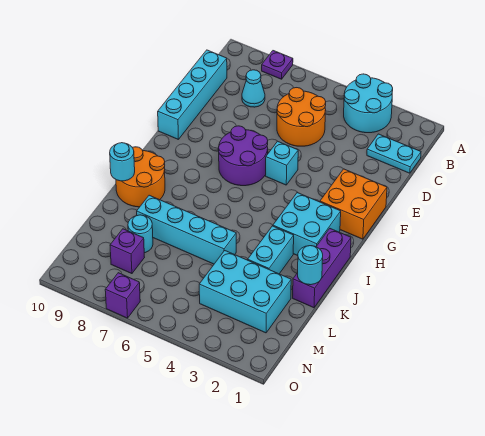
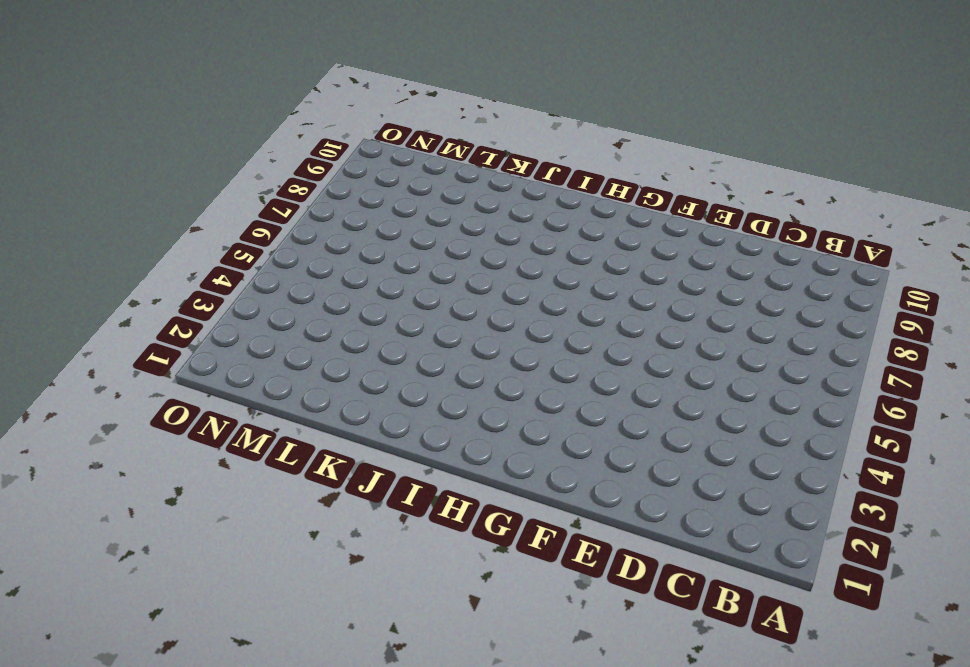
none -> cyan round brick A3:B4 level 1
none -> purple plate A8 level 1
none -> cyan plate C1:C2 level 1

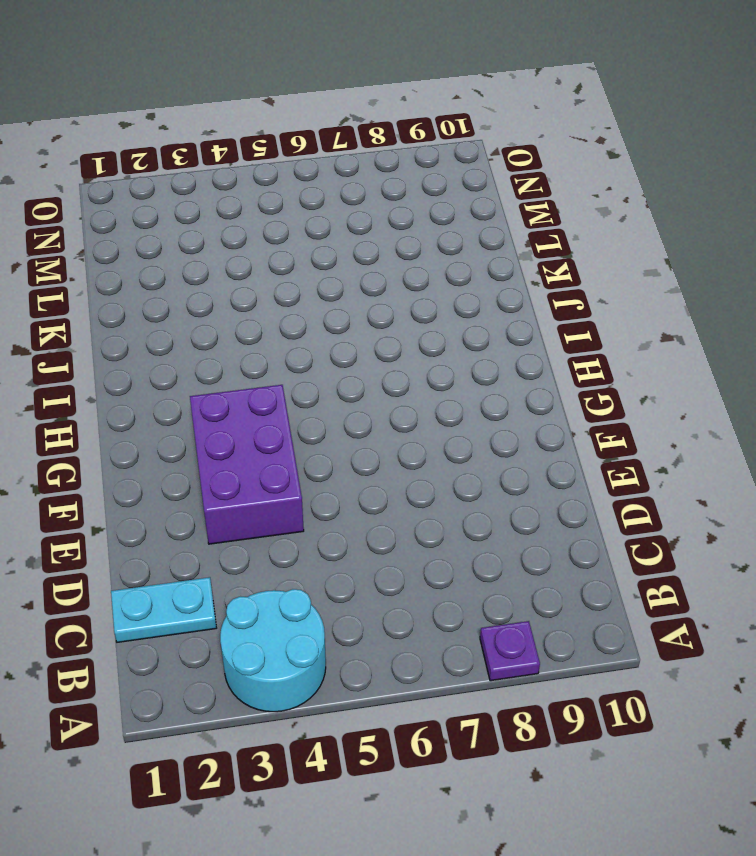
purple brick E3:G4 level 1 -> none
none -> orange round brick C5:D6 level 1
none -> cyan cone C8 level 1
none -> cyan brick C10:F10 level 1

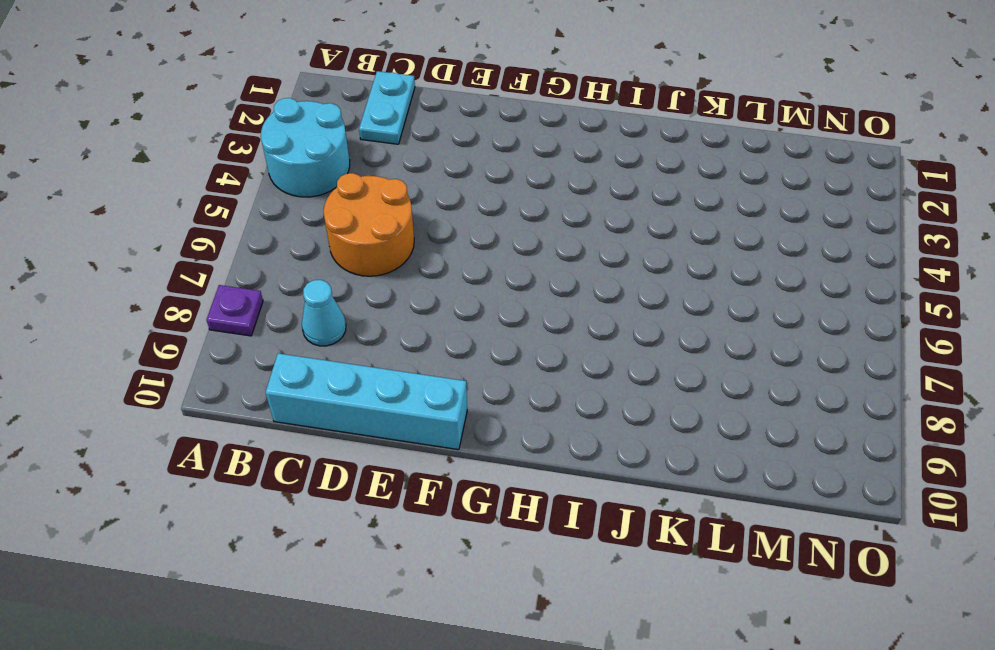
none -> orange brick F1:G2 level 1
none -> cyan brick F5 level 1
none -> purple round brick F6:G7 level 1

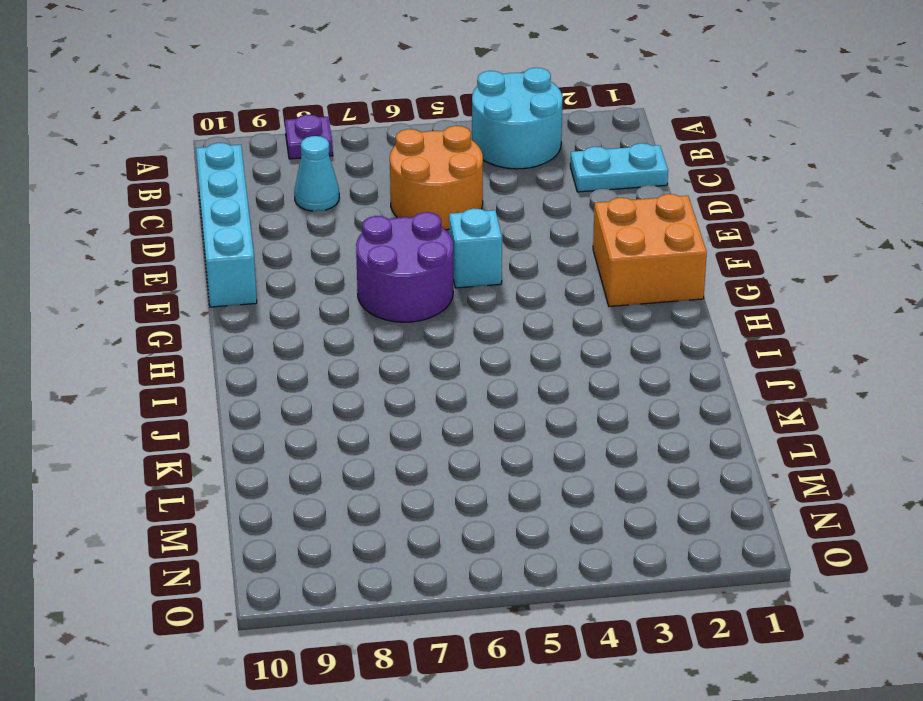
none -> cyan brick H2:I3 level 1
none -> purple brick I1:K1 level 1
none -> orange round brick I9:J10 level 1

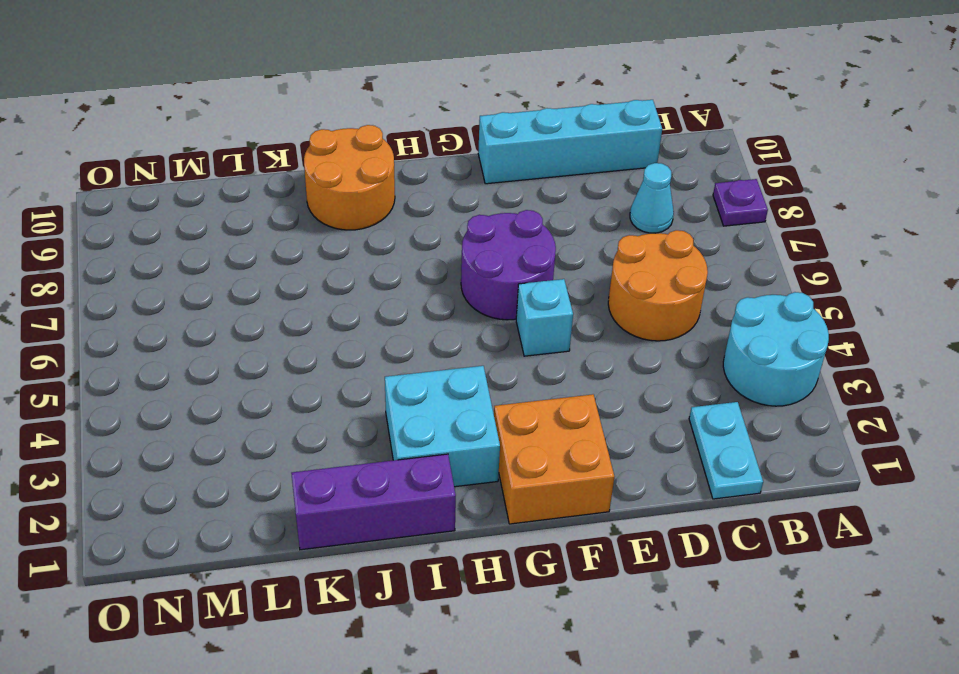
none -> cyan brick J3:K3 level 1
none -> cyan brick K5:K8 level 1
none -> cyan brick L2:M4 level 1

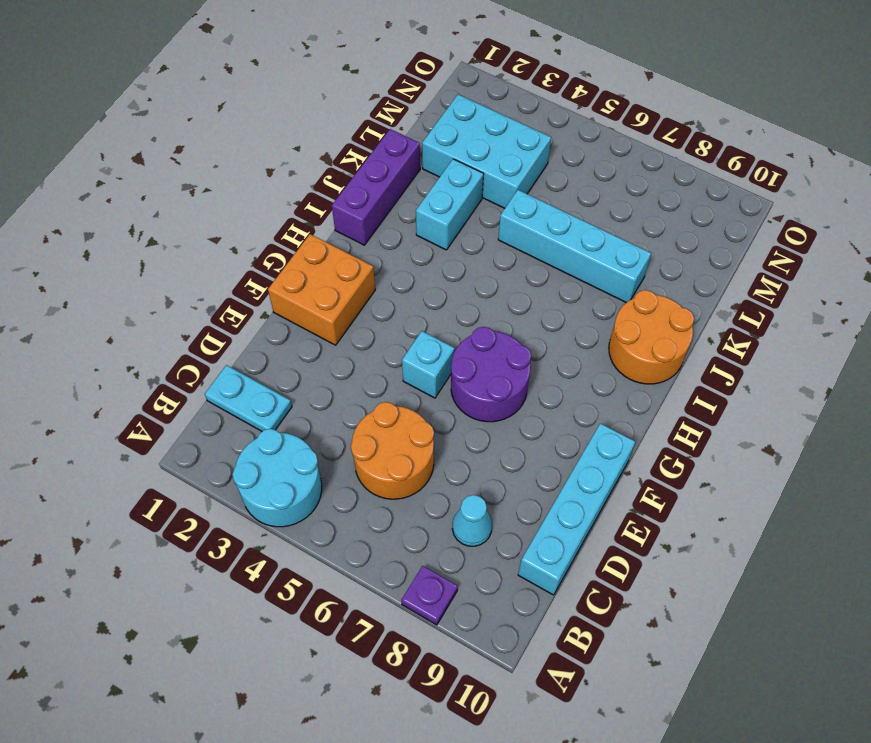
none -> cyan brick H2:I3 level 1
none -> cyan round brick L8 level 1
none -> purple brick M8 level 1

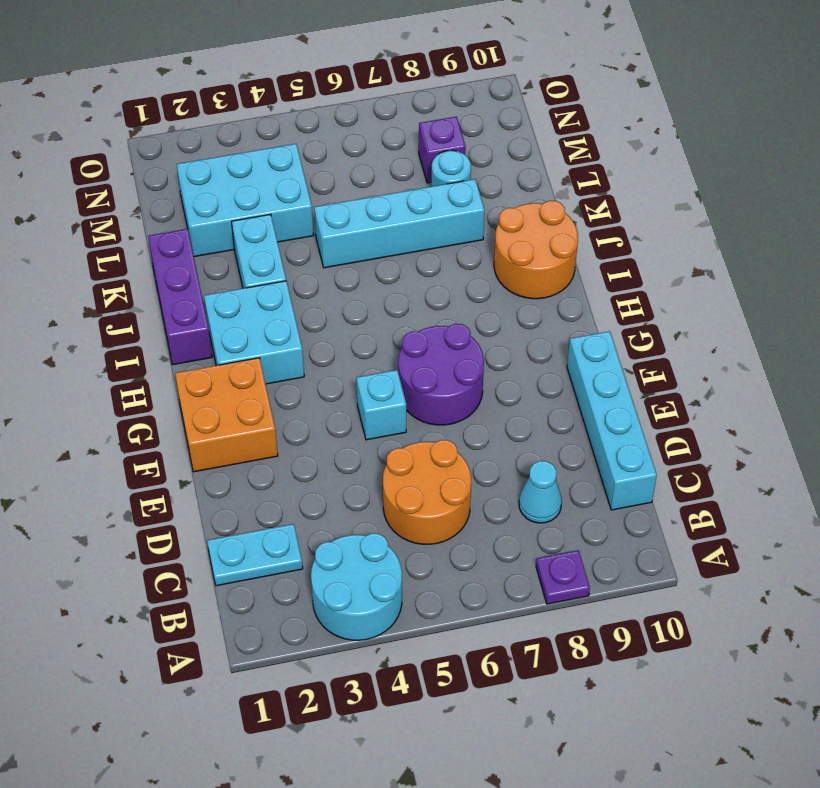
none -> purple brick O7 level 1
none -> cyan round brick J10 level 2
none -> cyan round brick K1 level 2

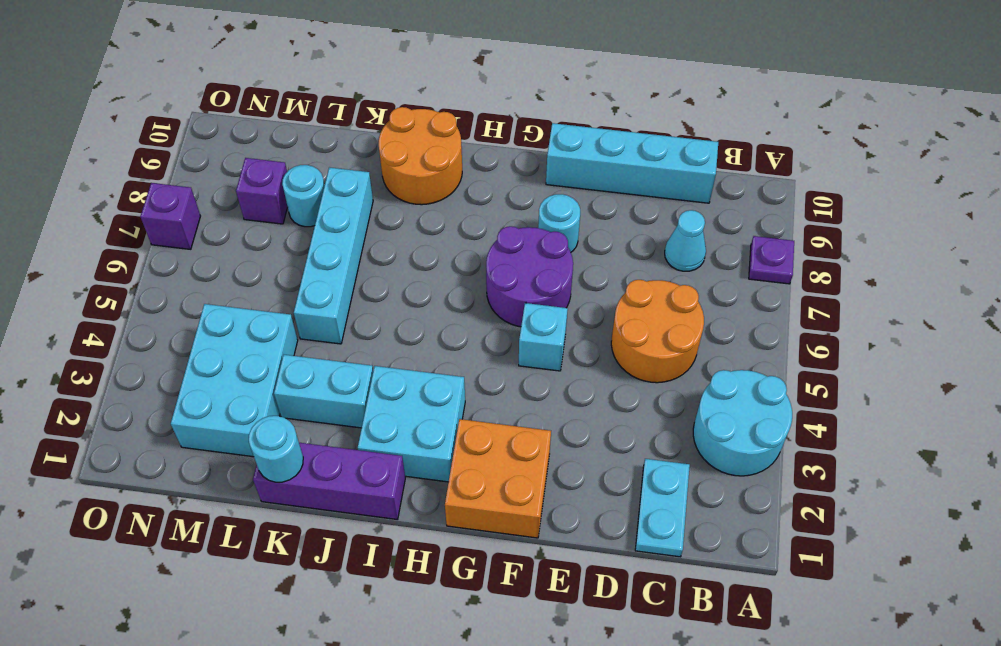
cyan round brick F8 level 1 -> cyan round brick J10 level 2

